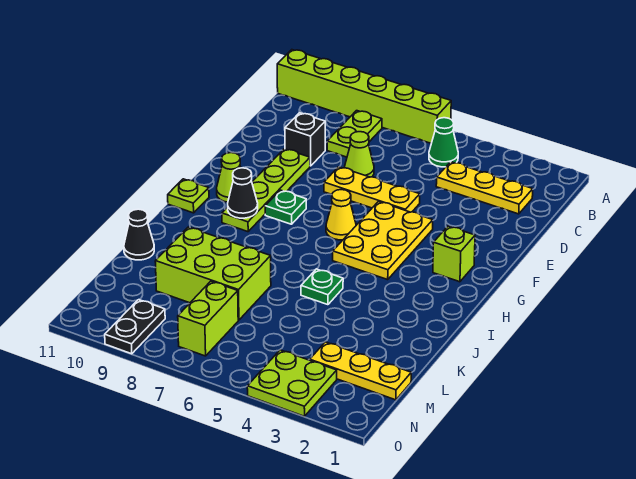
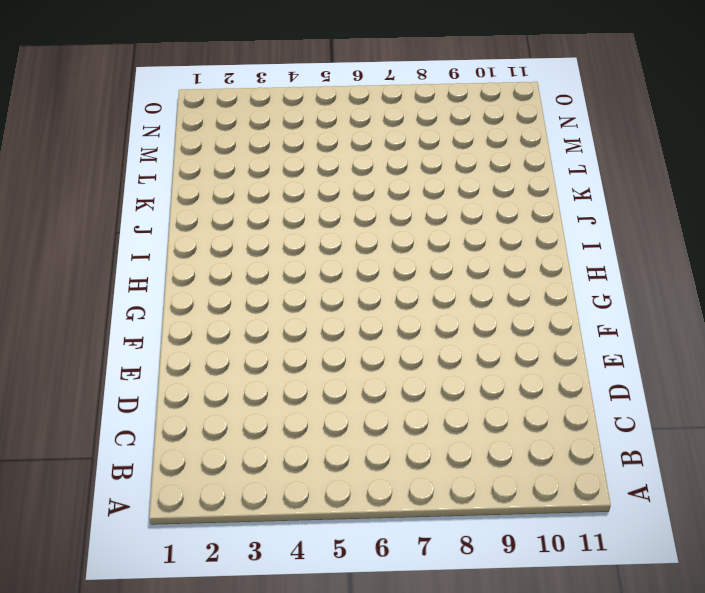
none -> lime brick A6:A11 level 1
none -> green cone B5 level 1
none -> lime plate B8:C8 level 1

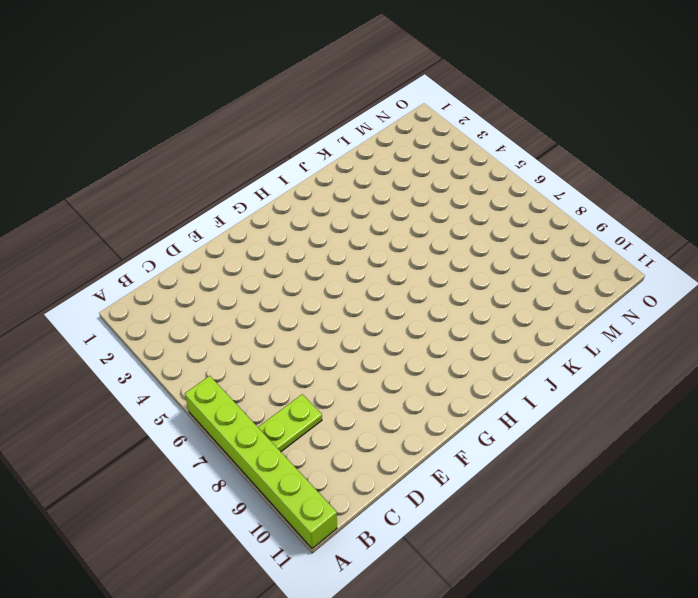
none -> green cone B5 level 1
none -> yellow plate C2:C4 level 1
none -> lime cone D7 level 1

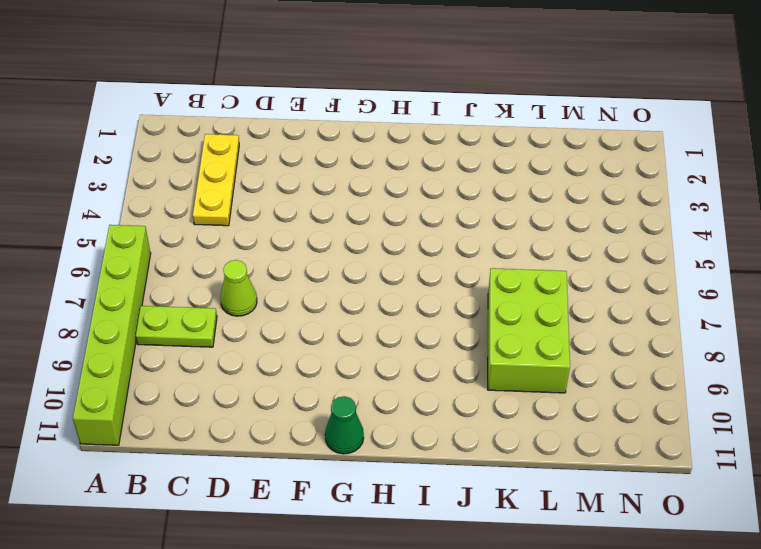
green cone G11 level 1 -> green cone B5 level 1
none -> black brick D9 level 1
none -> yellow plate E5:E7 level 1
none -> lime plate E9:H9 level 1

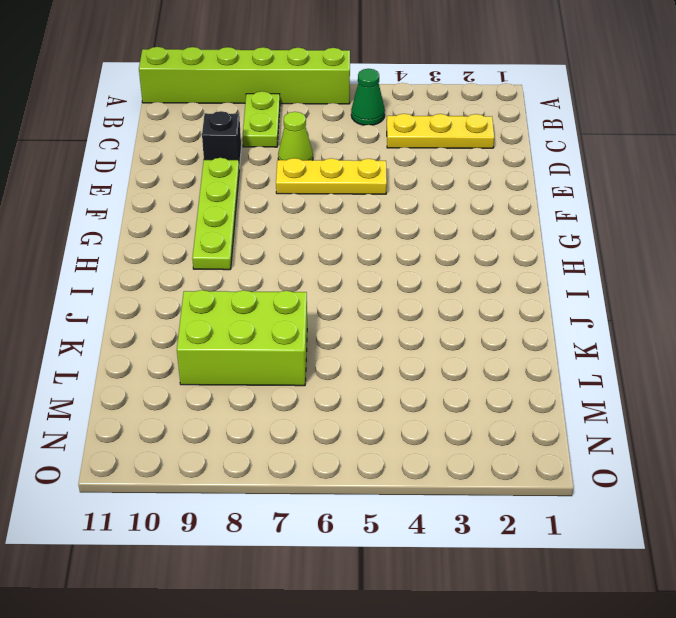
none -> yellow plate F4:H5 level 1
none -> lime brick G2 level 1
none -> yellow cone G6 level 1

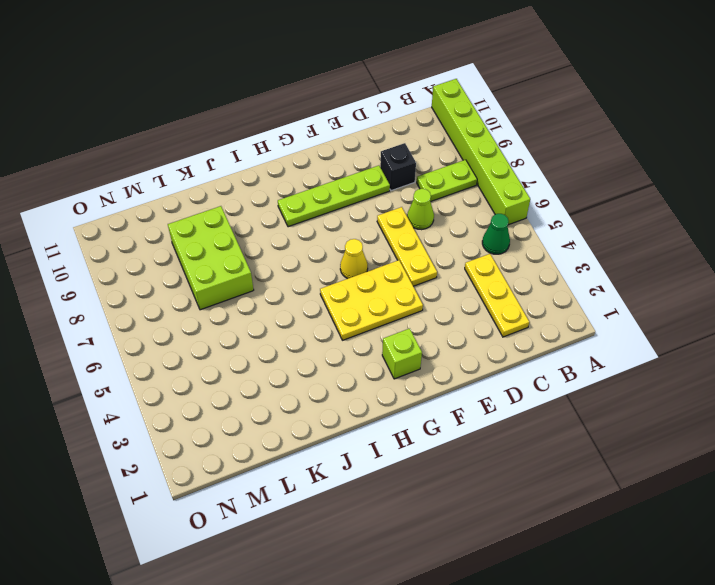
none -> green plate G8 level 1
none -> lime cone G10 level 1
none -> lime plate H11 level 1

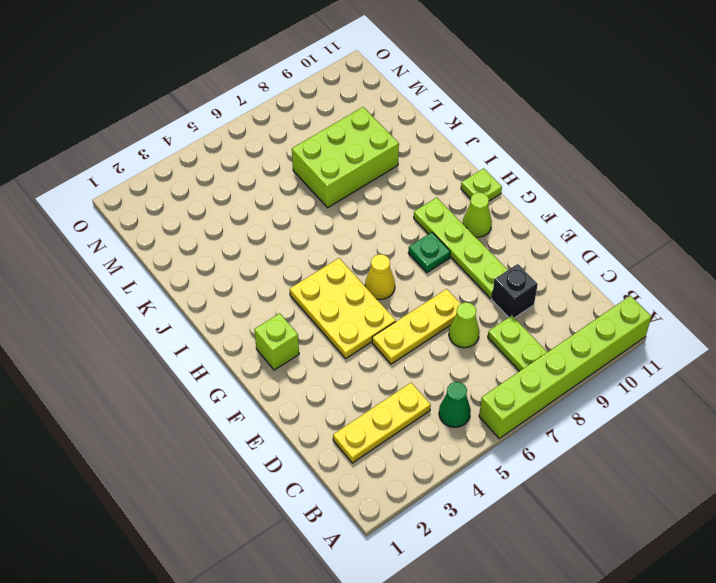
none -> green plate J5 level 1
none -> black cone K11 level 1
none -> yellow plate M1:M3 level 1

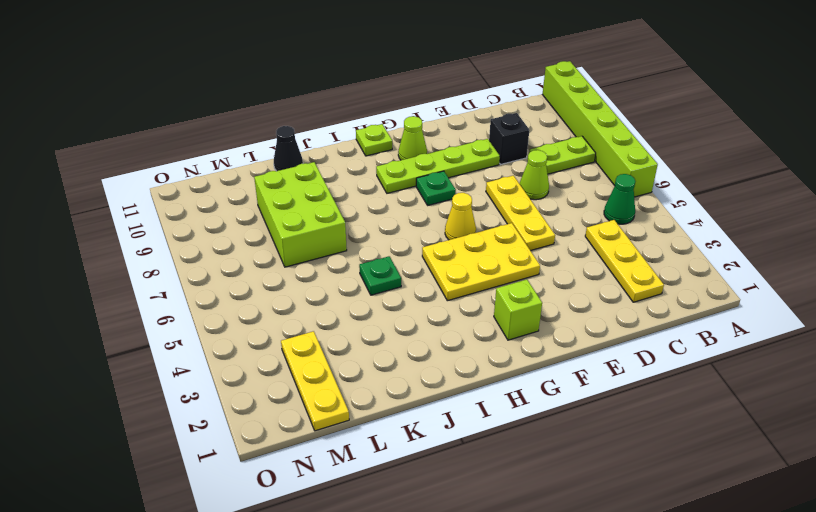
none -> lime brick M7:N7 level 1
none -> lime plate N3:O4 level 1
none -> black plate N9:O9 level 1

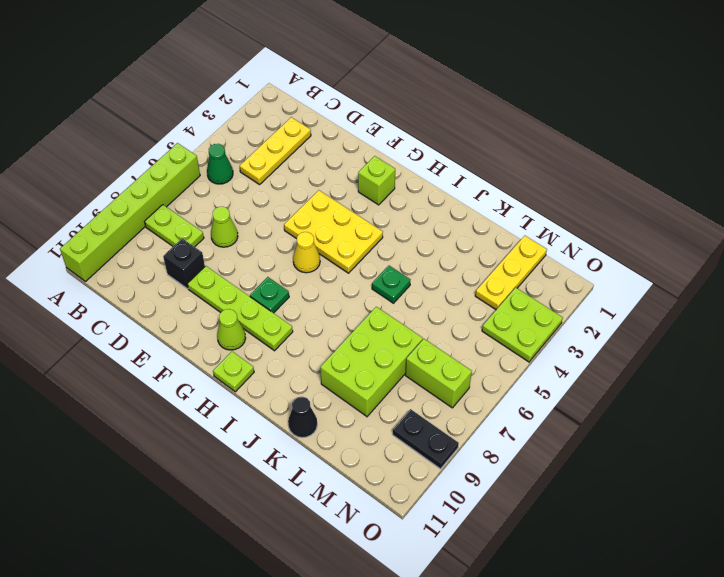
none -> yellow plate E5:E7 level 1
none -> black cone H9 level 2

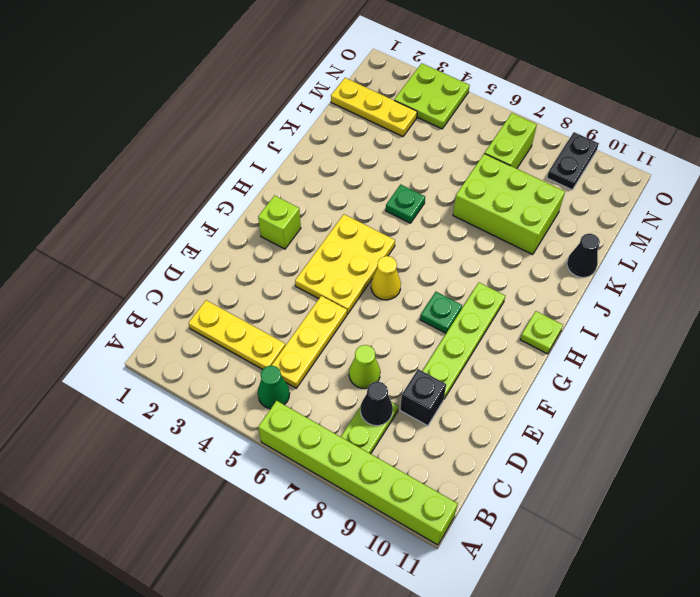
yellow plate C5:E5 level 1 -> yellow plate E5:E7 level 1
black cone C8 level 2 -> black cone H9 level 2
none -> lime cone G10 level 1

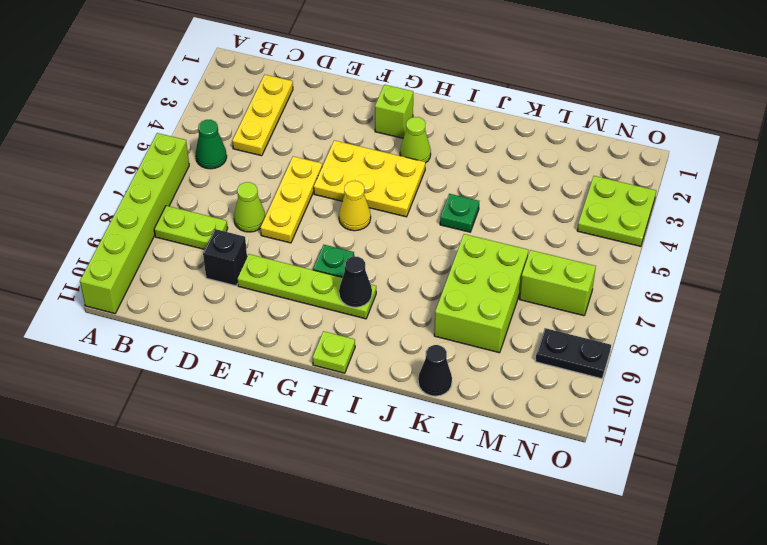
lime cone H3 level 1 -> lime cone G10 level 1
none -> yellow plate M1:M3 level 1

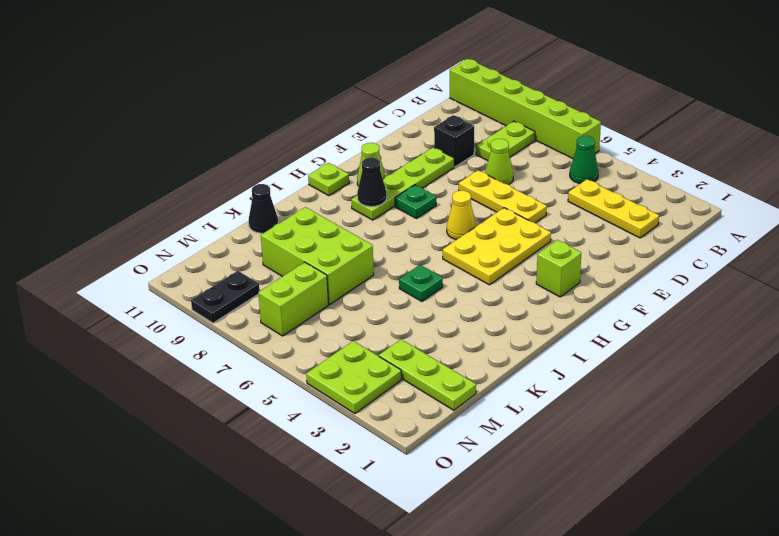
lime plate M1:M3 level 1 -> yellow plate M1:M3 level 1

